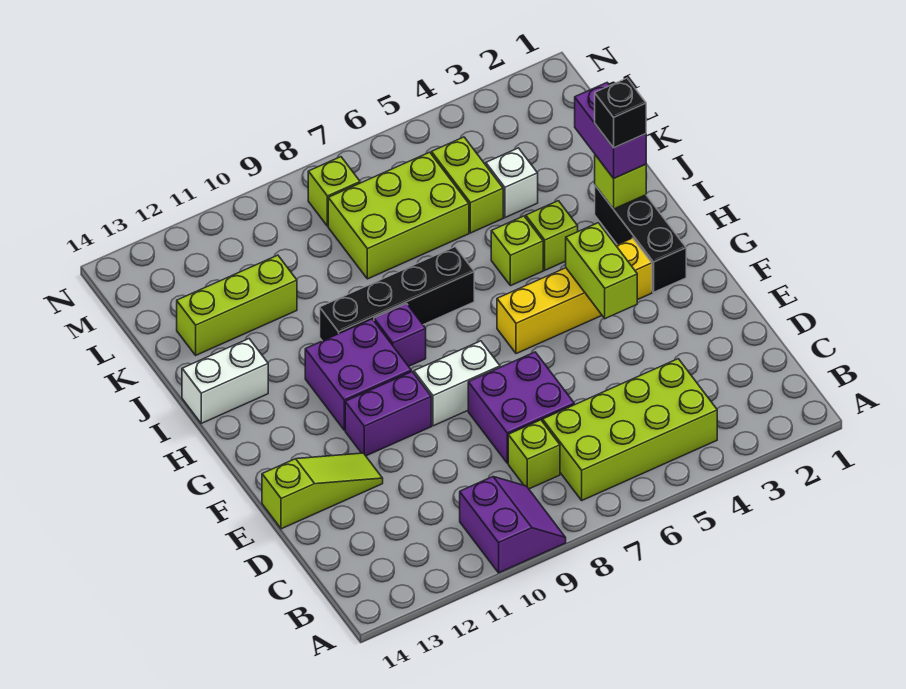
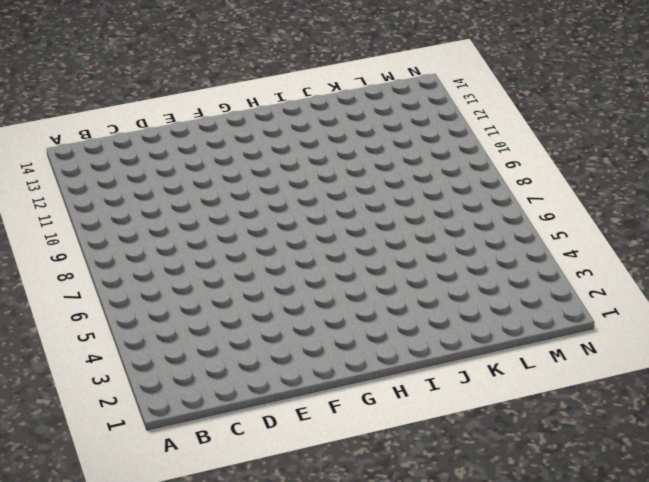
none -> purple slope A9:B10 level 1 top 10
none -> lime brick B4:C7 level 1
none -> lime brick C8 level 1

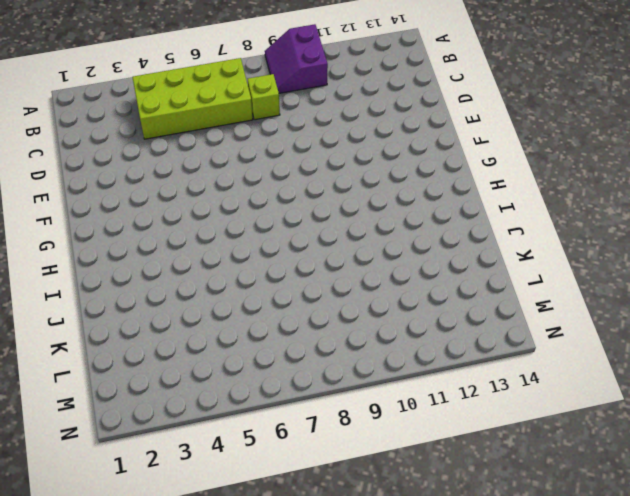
none -> purple brick D7:E8 level 1
none -> lime slope E12:E14 level 1 top 14
none -> white brick F8:F9 level 1

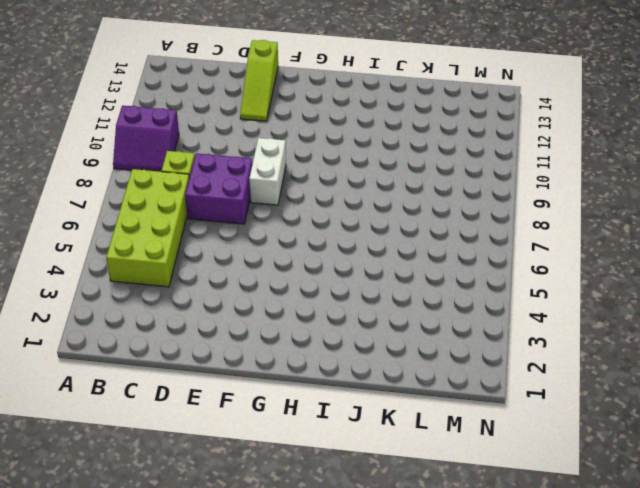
none -> purple brick F10:F11 level 1
none -> black brick G2:I2 level 1
none -> yellow brick G3:G6 level 1

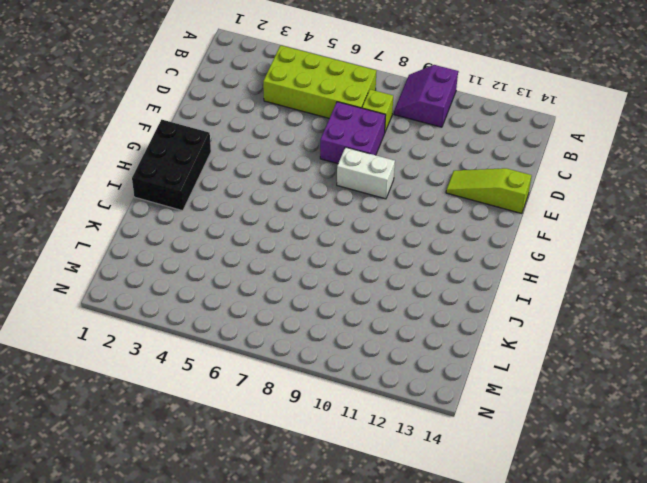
black brick G1:I2 level 1 -> black brick G2:I2 level 1
none -> purple brick F10:F11 level 1
none -> yellow brick G3:G6 level 1
none -> purple brick G10:H11 level 1

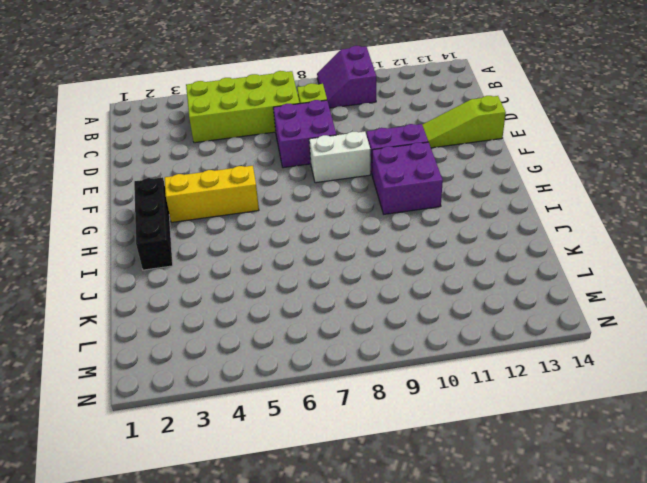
yellow brick G3:G5 level 1 -> yellow brick G3:G6 level 1
none -> purple brick H9 level 1
none -> lime brick I4 level 1
none -> lime brick I5 level 1

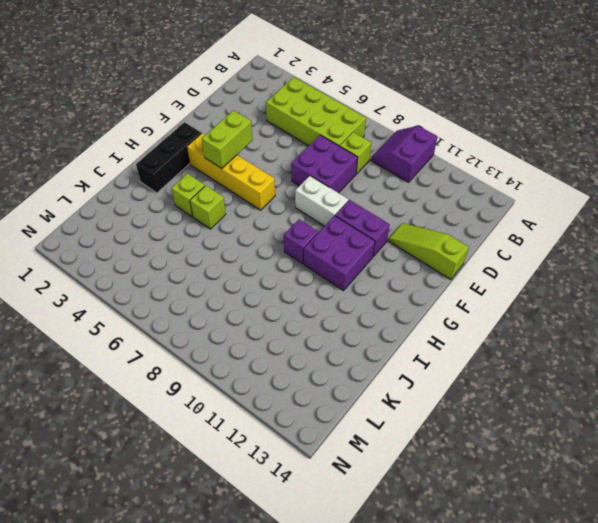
none -> black brick I7:I10 level 1
none -> white brick I13:I14 level 1
none -> white brick K4 level 1

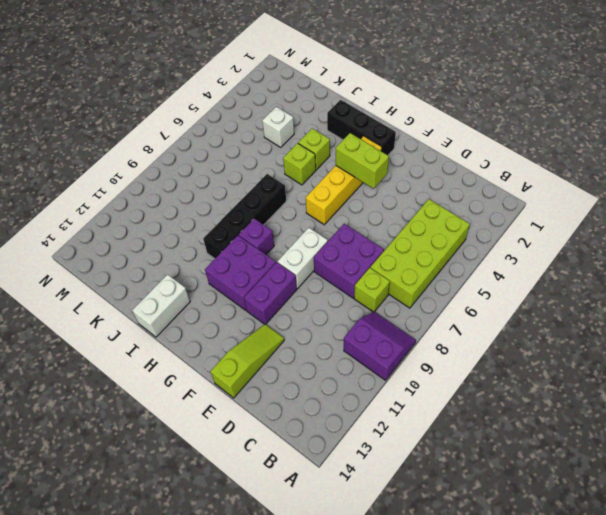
none -> lime brick K5:L5 level 1
none -> lime brick K6:L8 level 1
none -> lime brick K11:K13 level 1

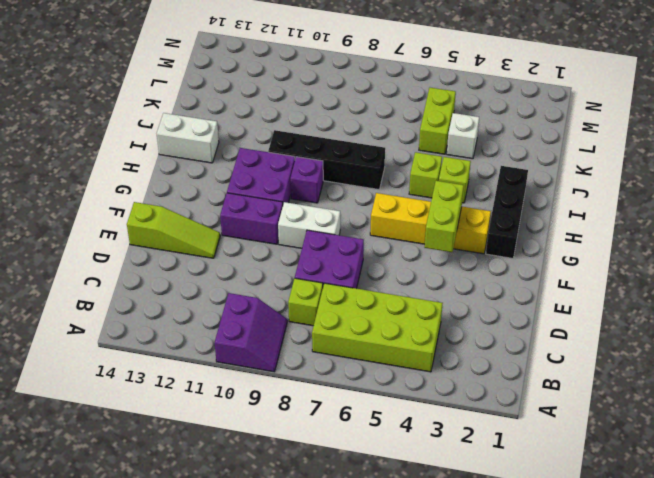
none -> lime brick K6:L8 level 1
none -> lime brick K11:K13 level 1
none -> lime brick M8 level 1

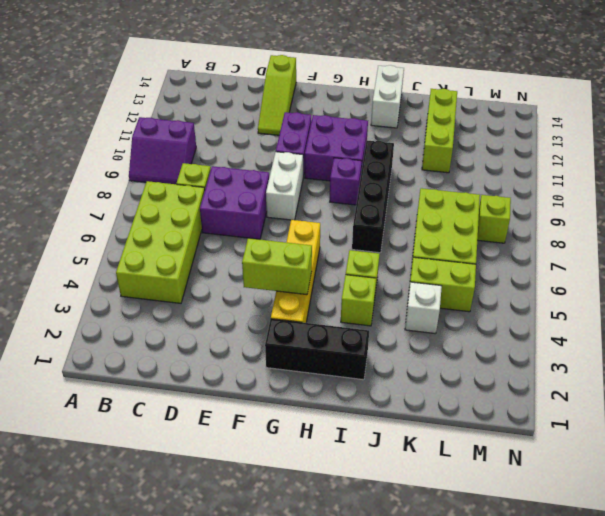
none -> lime brick I2 level 2
none -> purple brick I2:J2 level 3
none -> black brick I2 level 4

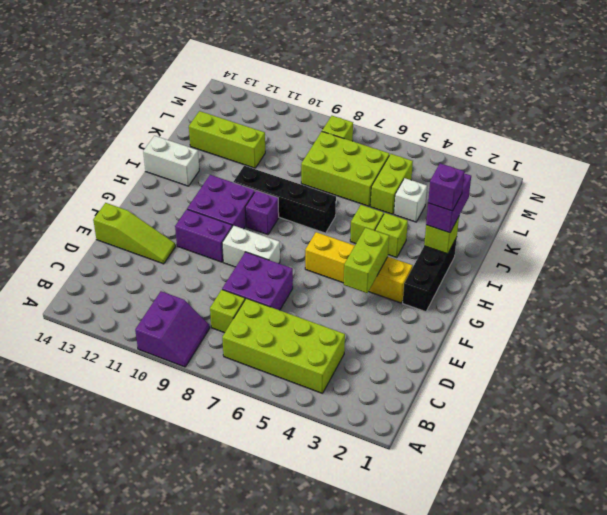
purple brick I2 level 4 -> black brick I2 level 4

